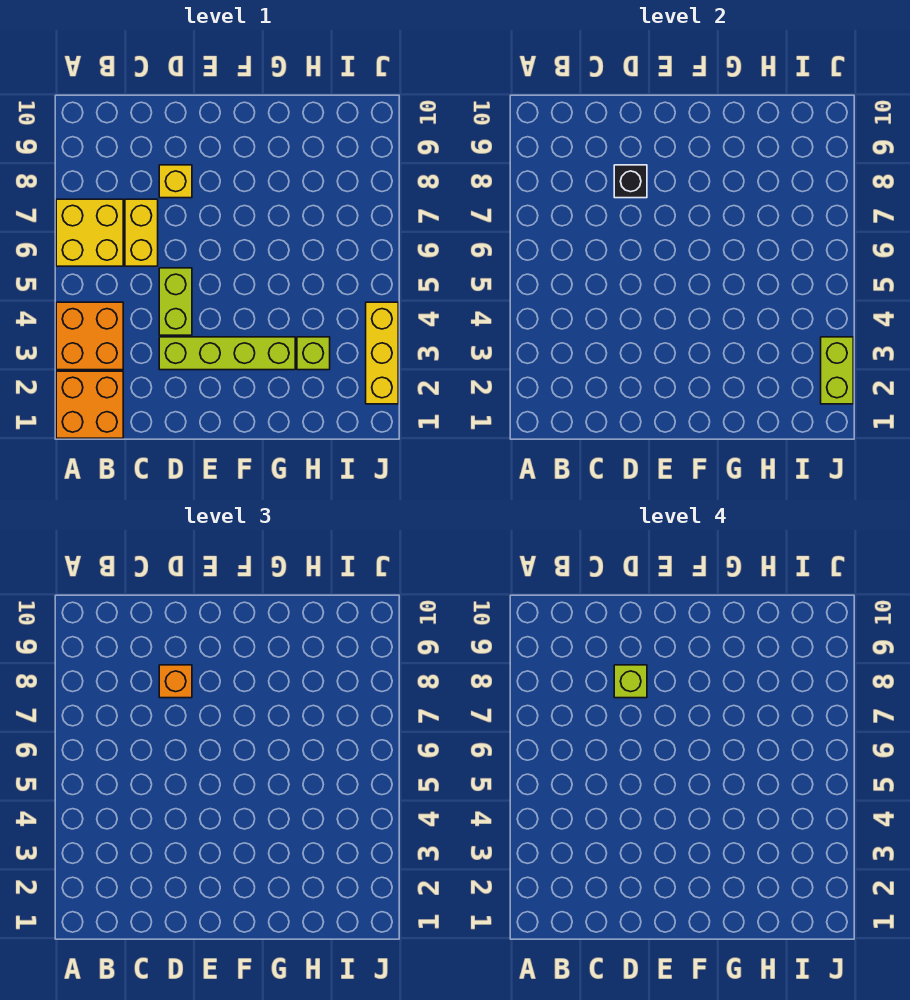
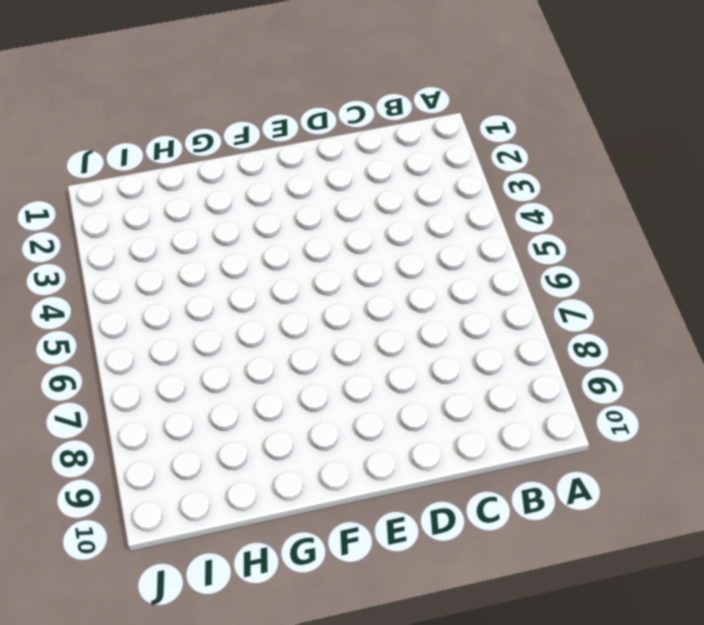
none -> orange brick A1:B2 level 1
none -> orange brick A3:B4 level 1
none -> yellow brick A6:B7 level 1

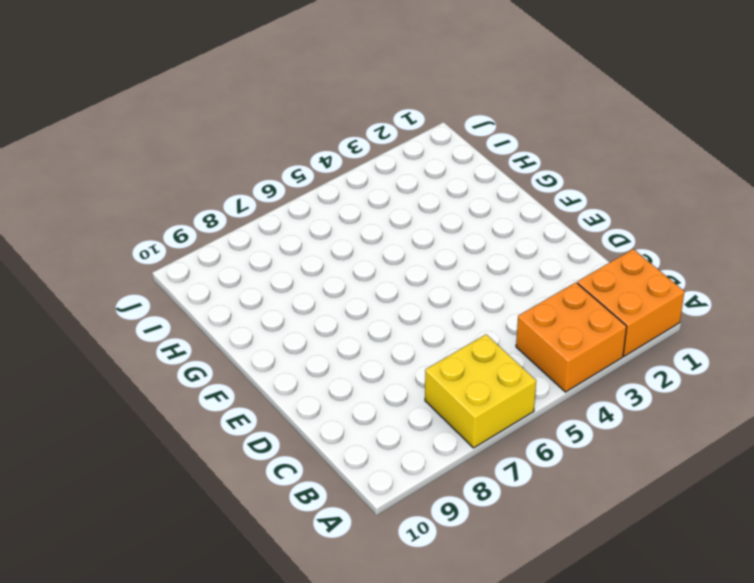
none -> yellow brick C6:C7 level 1
none -> lime brick D3:G3 level 1
none -> lime brick D4:D5 level 1

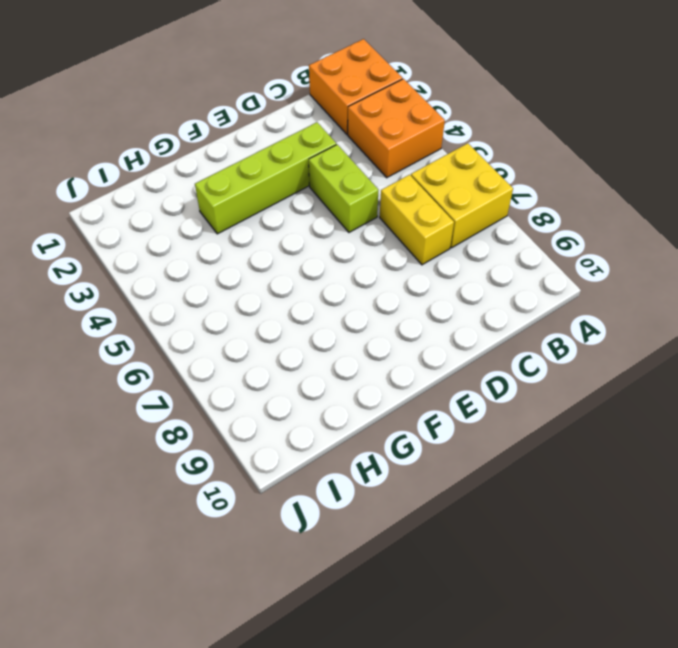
none -> yellow brick D8 level 1
none -> lime brick H3 level 1
none -> yellow brick J2:J4 level 1

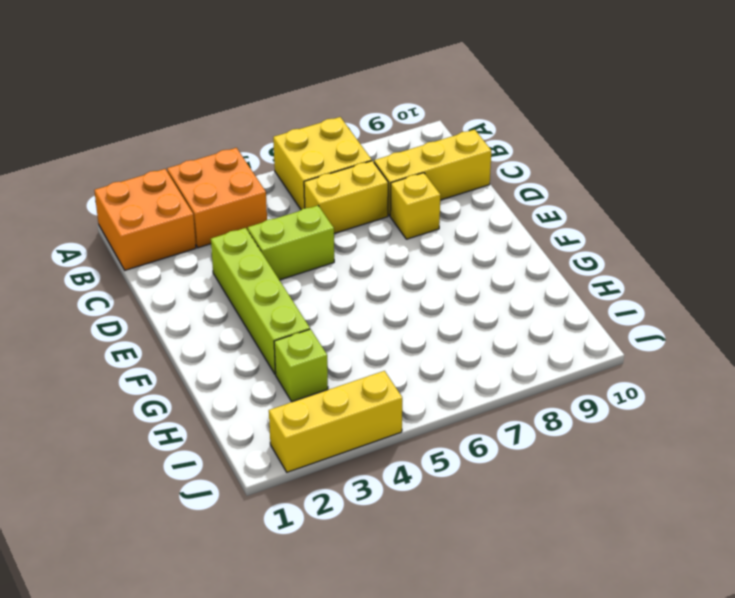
yellow brick C8:C10 level 1 -> none
none -> black brick D8 level 2
none -> lime brick J2:J3 level 2
none -> orange brick D8 level 3

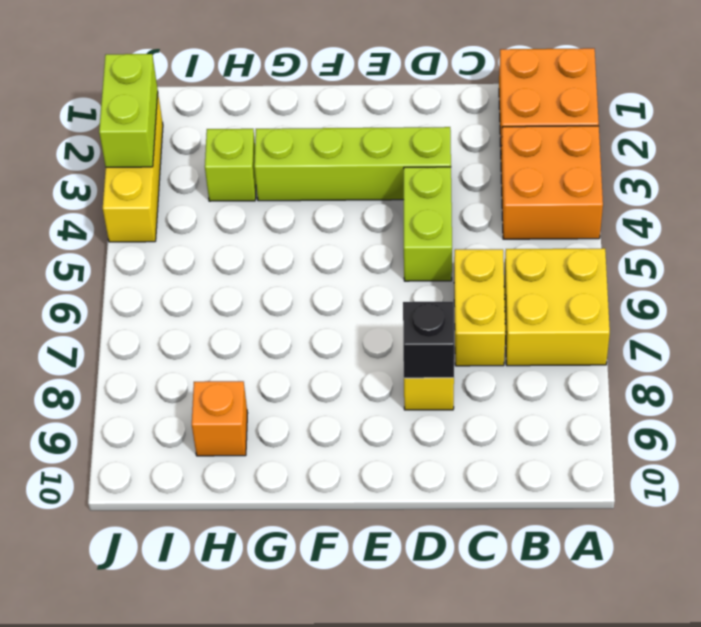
orange brick H9 level 1 -> orange brick D8 level 3
none -> lime brick D8 level 4

